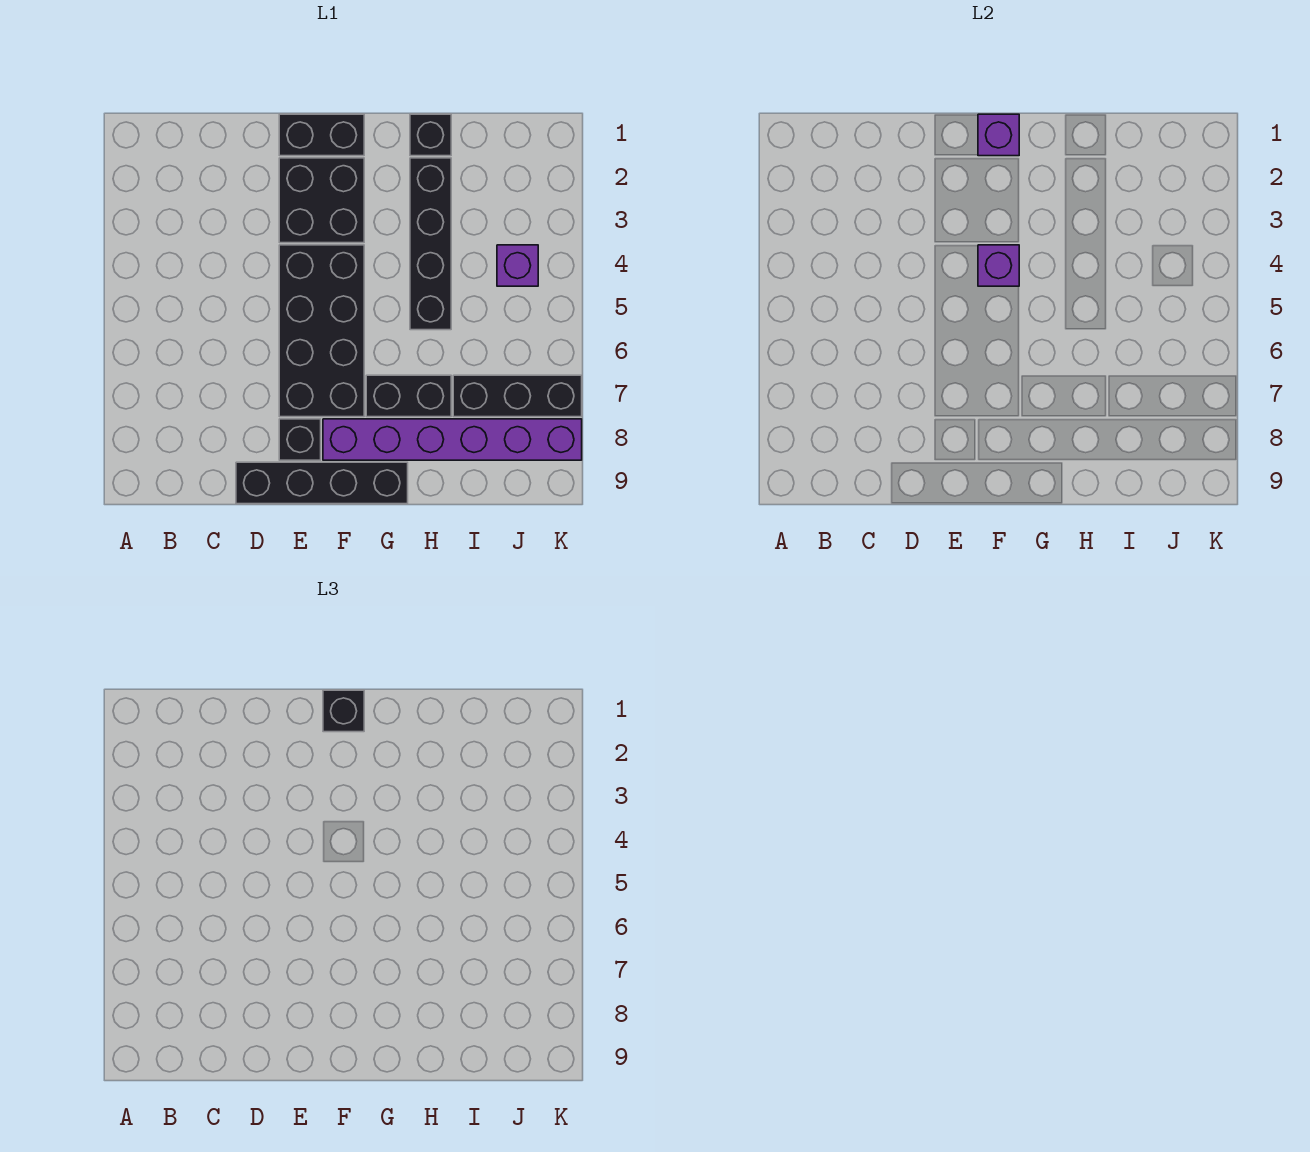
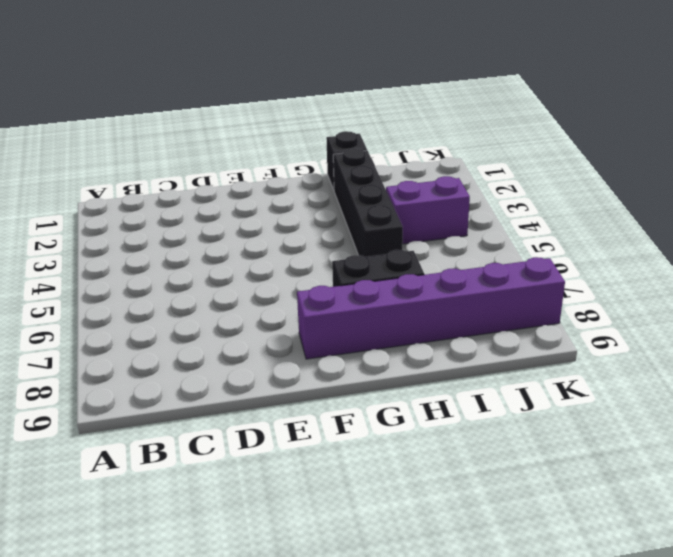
purple brick I4:J4 level 1 -> purple brick J4 level 1
none -> black brick D9:G9 level 1
none -> black brick E1:F1 level 1
none -> black brick E2:F3 level 1

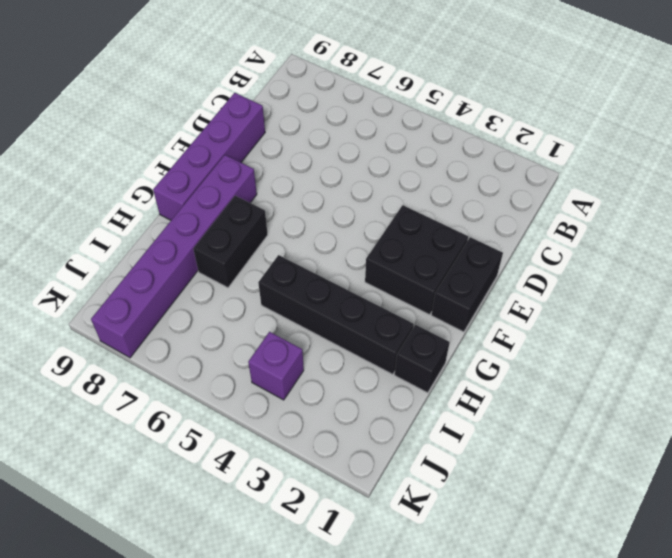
purple brick D9:G9 level 1 -> black brick D9:G9 level 1
none -> black brick E4:F7 level 1
none -> black brick E8 level 1
none -> black brick I7:K7 level 1

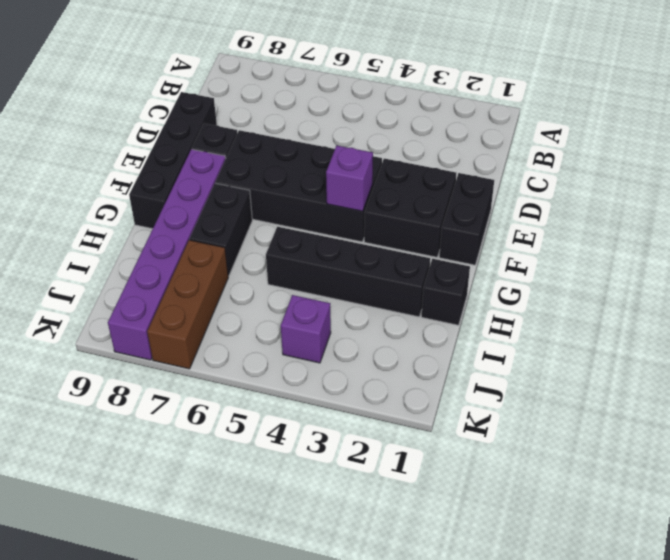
brown brick I7:K7 level 1 -> black brick I7:K7 level 1
none -> purple brick F1 level 2
none -> black brick F1 level 3

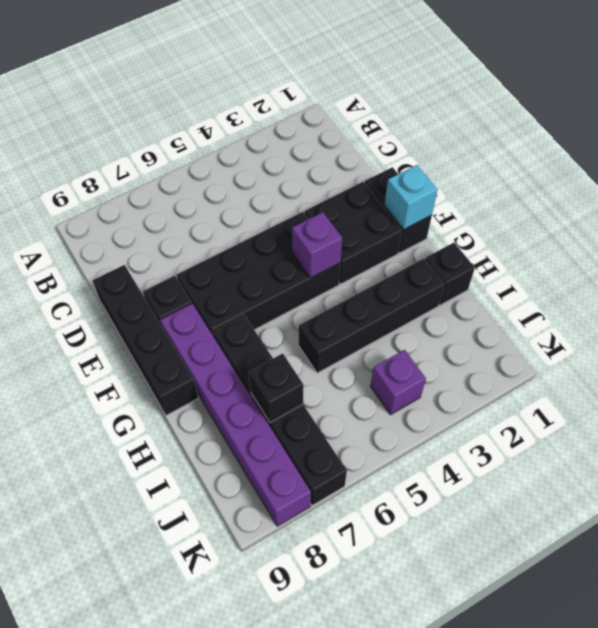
cyan brick F1 level 2 -> purple brick F1 level 2
black brick I7 level 2 -> black brick F1 level 3

